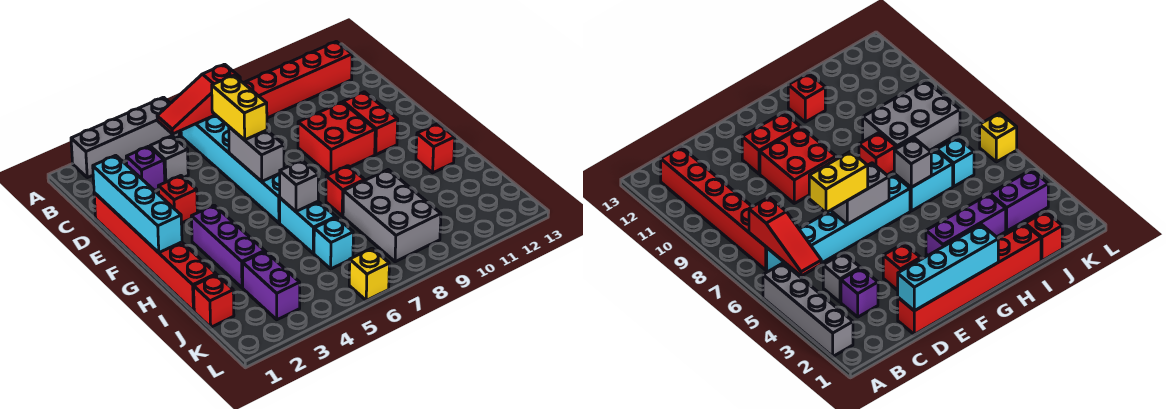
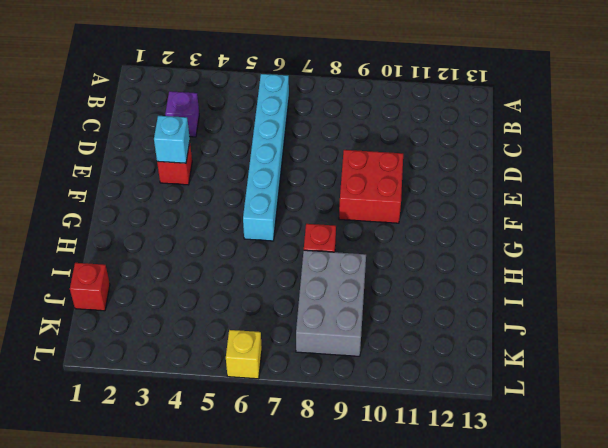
cyan brick E3 level 2 -> cyan brick J6 level 1
none -> grey brick A2:A5 level 1
none -> red brick B7:B12 level 1
none -> grey brick C4 level 1

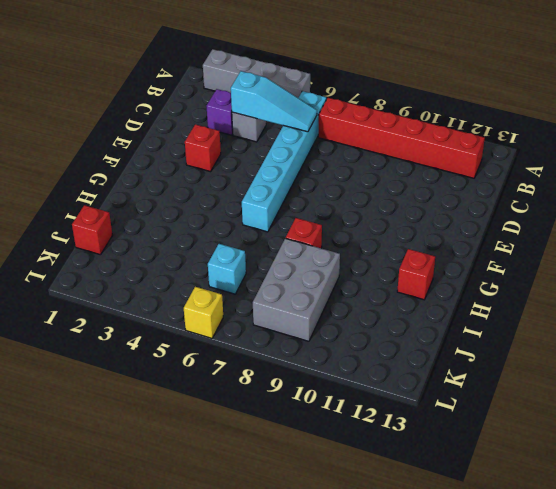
cyan slope C4:C6 level 2 top 4 -> none
none -> red brick D1:I1 level 1
none -> red brick E9:F10 level 1
none -> red brick E11:F11 level 1

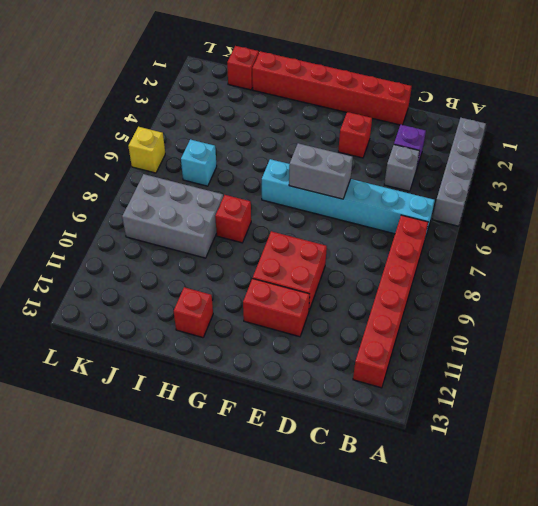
none -> purple brick G3:I3 level 1
none -> cyan brick H6:I6 level 1
none -> purple brick J3:K3 level 1

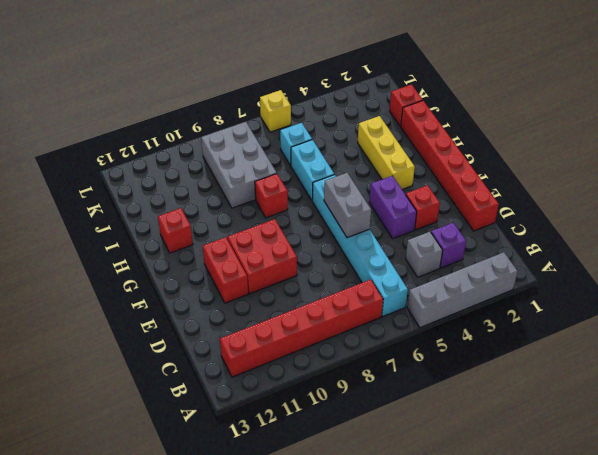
purple brick E4:F4 level 1 -> purple brick J3:K3 level 1
yellow brick G3:I3 level 1 -> purple brick G3:I3 level 1
none -> red slope B5:B7 level 2 top 7
none -> cyan brick D1:G1 level 2
none -> grey brick H6 level 2

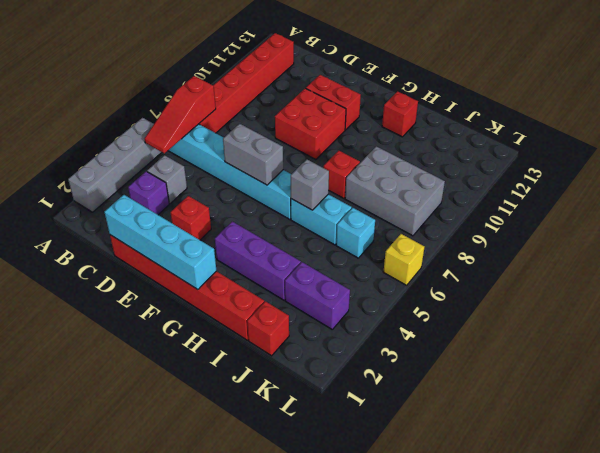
none -> yellow brick D6:E6 level 3

